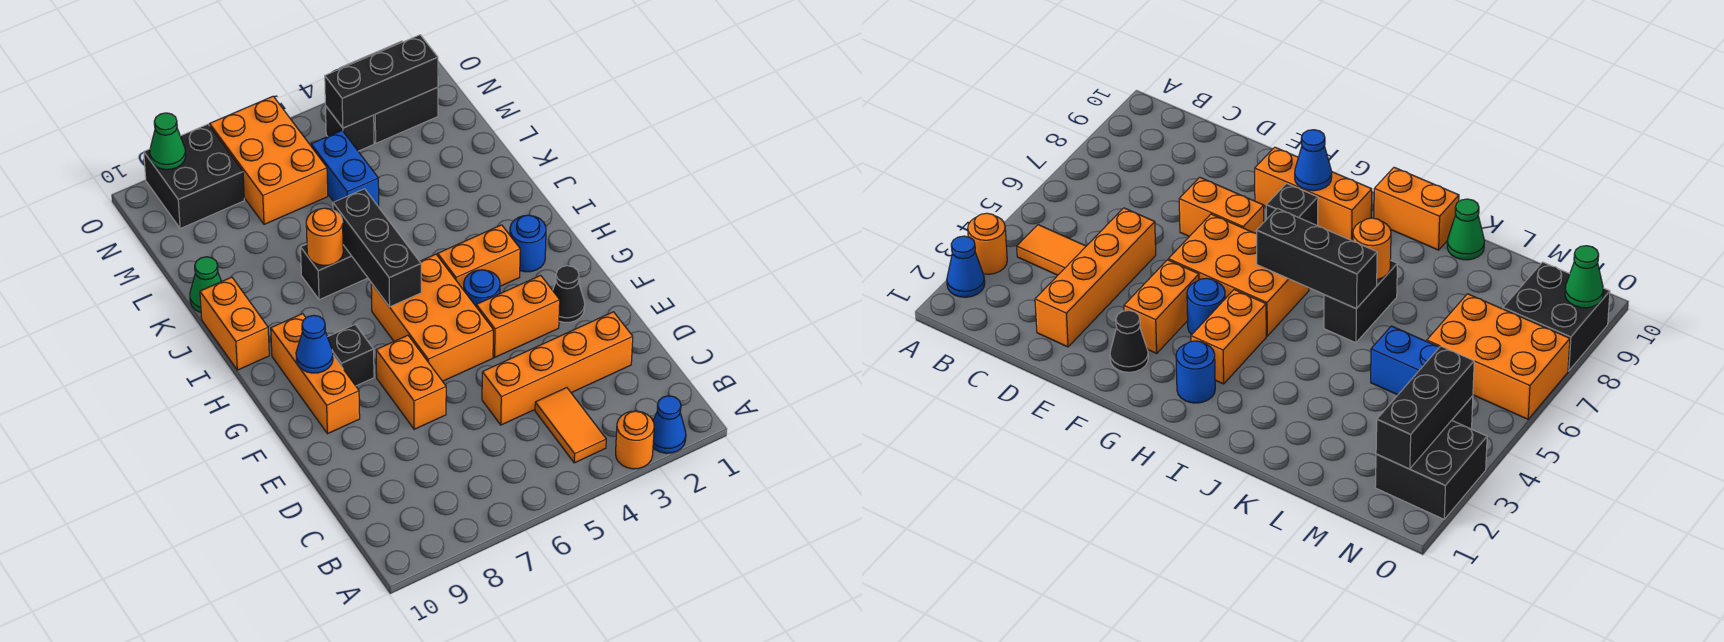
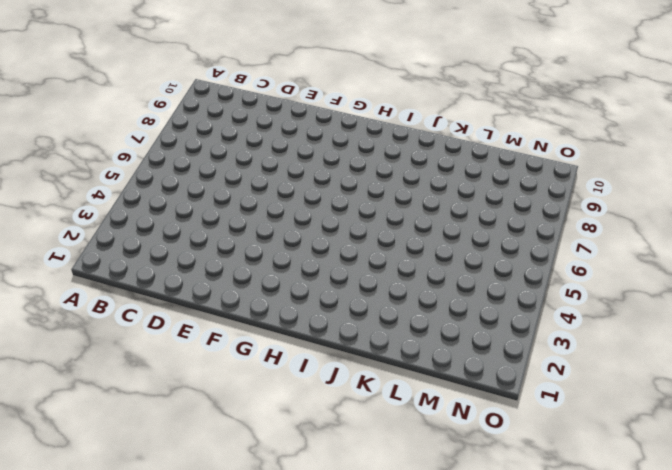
none -> blue cone A2 level 1
none -> orange round brick A3 level 1
none -> orange tile B4:C4 level 1

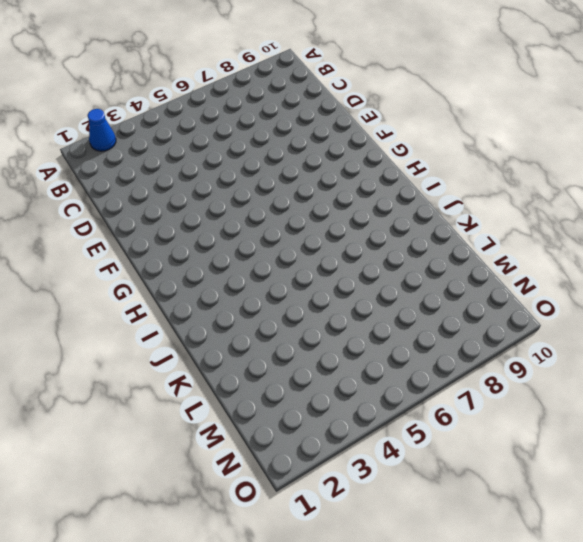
none -> orange round brick A3 level 1
none -> orange tile B4:C4 level 1
none -> orange brick D2:D5 level 1

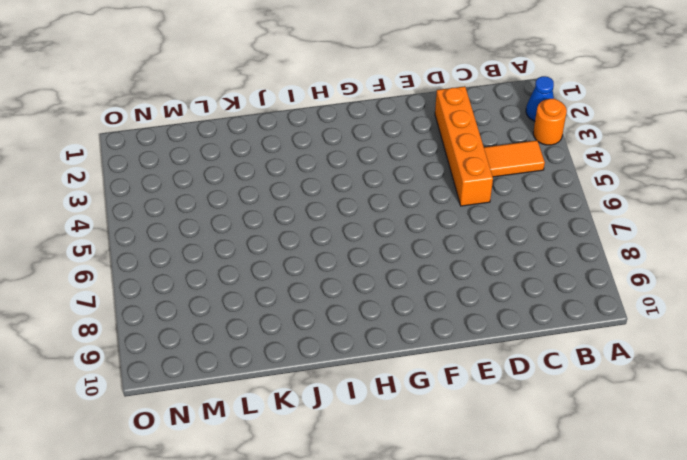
none -> orange brick E7:F7 level 1
none -> black cone F2 level 1
none -> orange brick F3:F4 level 1

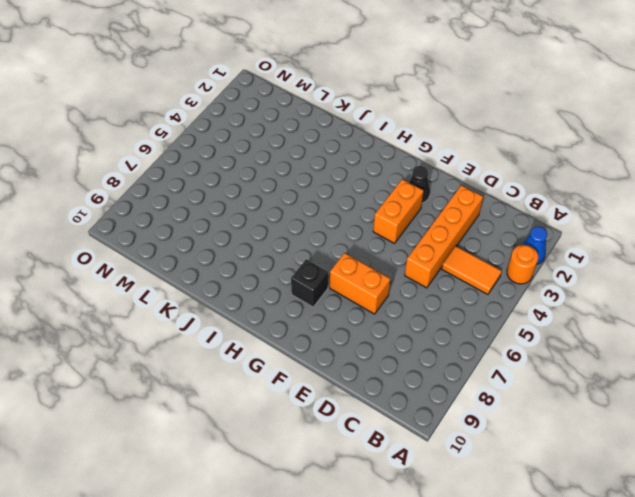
none -> orange brick F5:H6 level 1
none -> orange brick F9:H9 level 1
none -> blue round brick G4 level 1

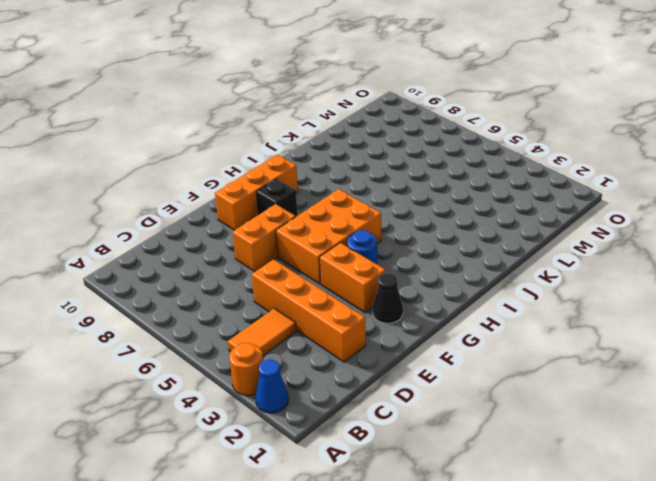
none -> blue round brick H2 level 1
none -> orange brick H3:H4 level 1
none -> orange brick I10:J10 level 1

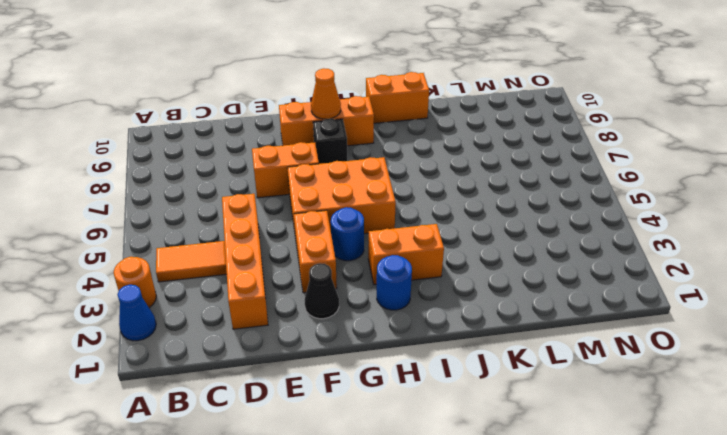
orange cone G9 level 2 -> blue cone G9 level 2
orange brick H3:I3 level 1 -> orange brick H3:H4 level 1
none -> black brick J6:J7 level 1
none -> green cone K10 level 1
none -> blue brick L5:M5 level 1

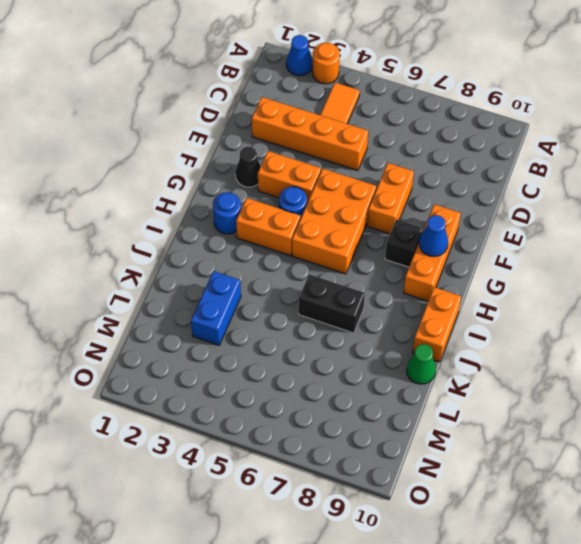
blue brick K3:L3 level 1 -> blue brick L5:M5 level 1
none -> orange brick M6:O7 level 1
none -> black brick N2:O3 level 1
none -> black brick N4 level 1

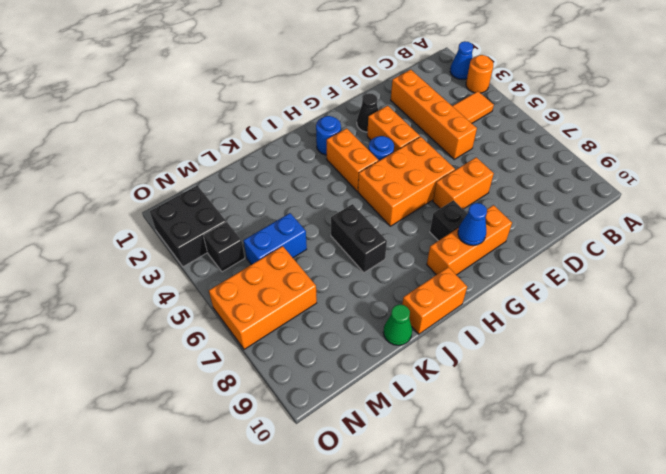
none -> black brick N8:O9 level 1
none -> black brick H6:J6 level 2
none -> orange round brick J7 level 2

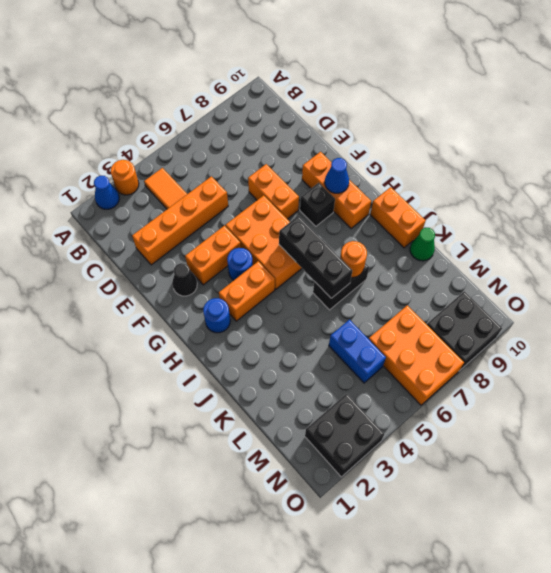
none -> black brick N4 level 1
none -> black brick N2:N4 level 2
none -> green cone O9 level 2

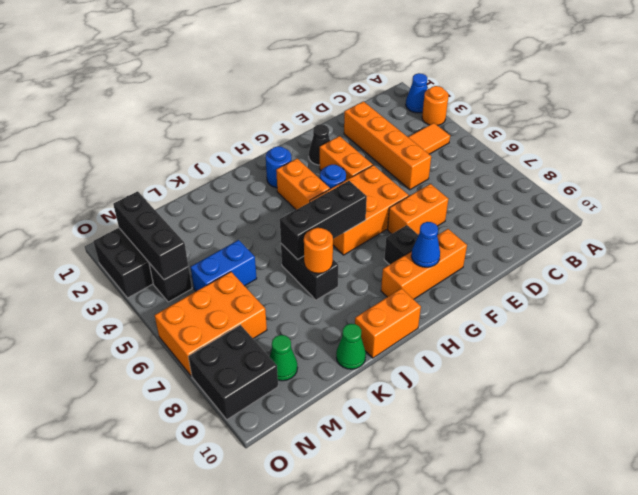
green cone M9 level 1 -> green cone O9 level 2

